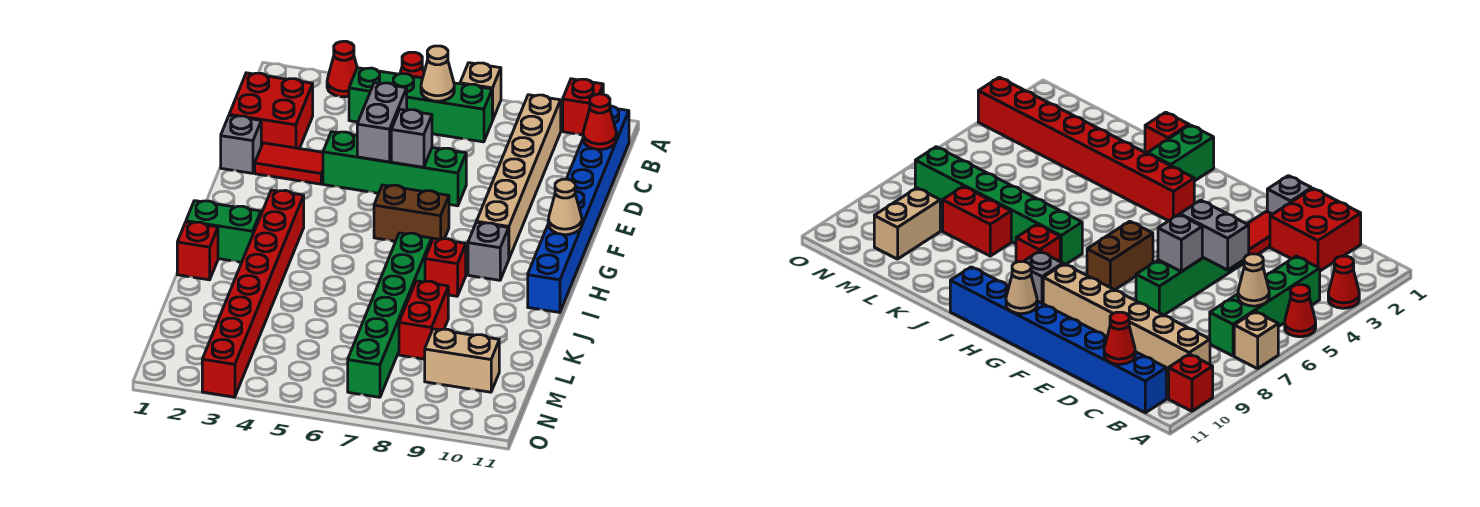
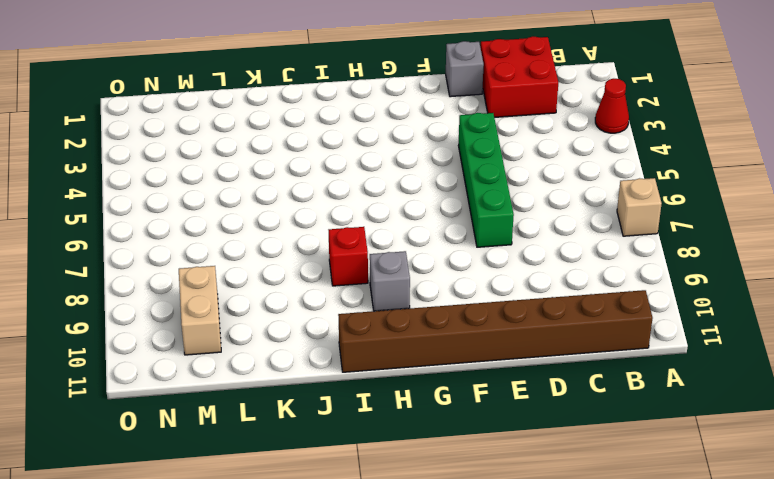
brown brick B11:I11 level 1 -> blue brick B11:I11 level 1
none -> red cone A5 level 1
none -> red brick A10 level 1
none -> green brick B4:B7 level 1

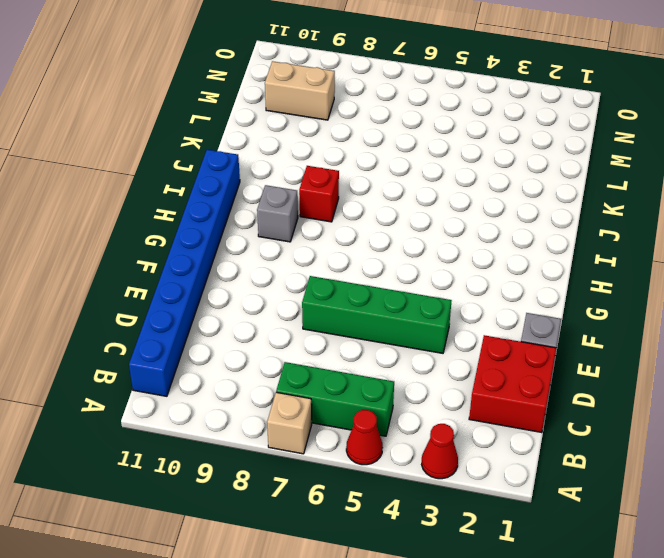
green brick B5:B7 level 1 -> green brick B4:B7 level 1
none -> red brick A10 level 1
none -> tan brick B9:G9 level 1
none -> red tile E2:E3 level 1

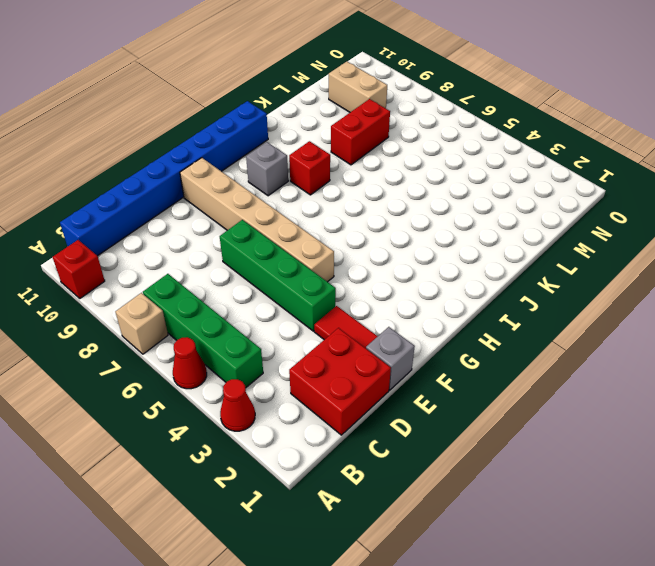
tan brick F5:F10 level 1 -> tan brick B9:G9 level 1
none -> brown brick G6:G7 level 1
none -> red brick H3:O3 level 1
none -> green brick I1:I2 level 1

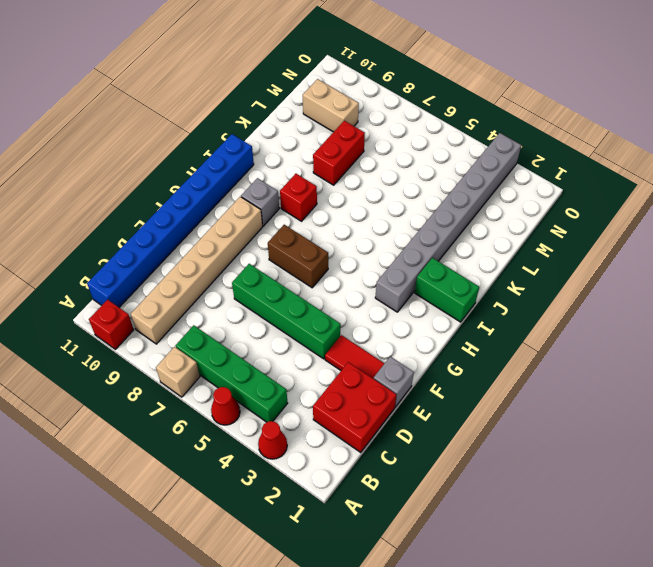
grey brick H3:O3 level 1 -> red brick H3:O3 level 1
none -> green brick I7:N7 level 1
none -> red brick J1 level 1
none -> tan cone B6 level 2

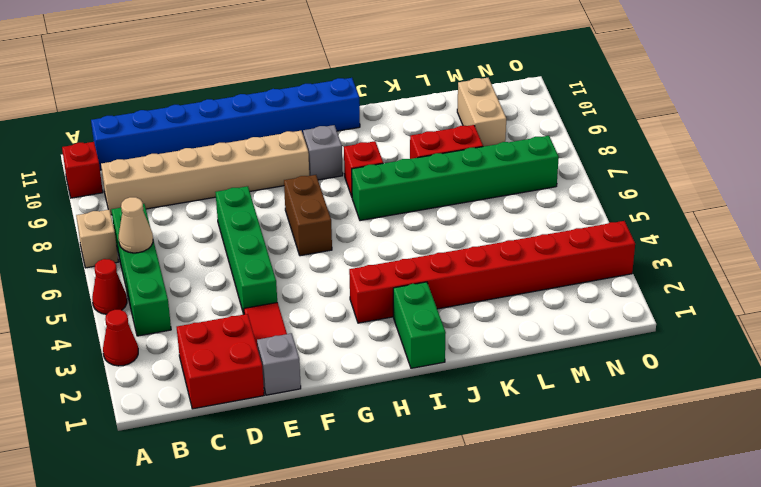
none -> red brick J1 level 1
none -> red cone C11 level 2
none -> grey brick D5:E5 level 2

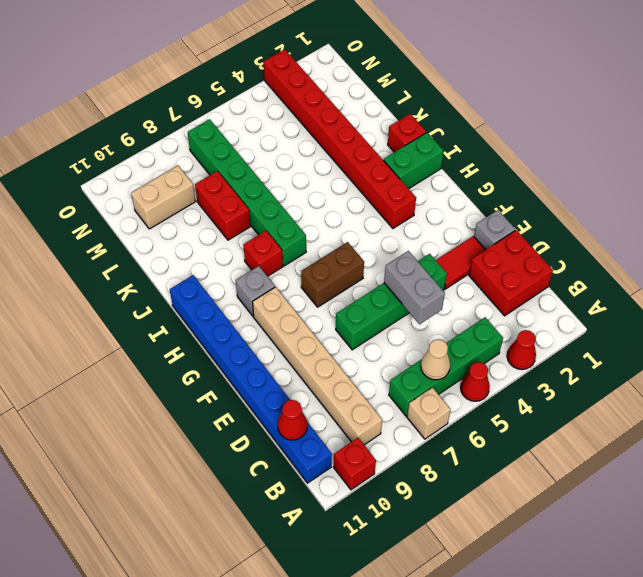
none -> grey brick E6 level 2
none -> tan cone G11 level 2

